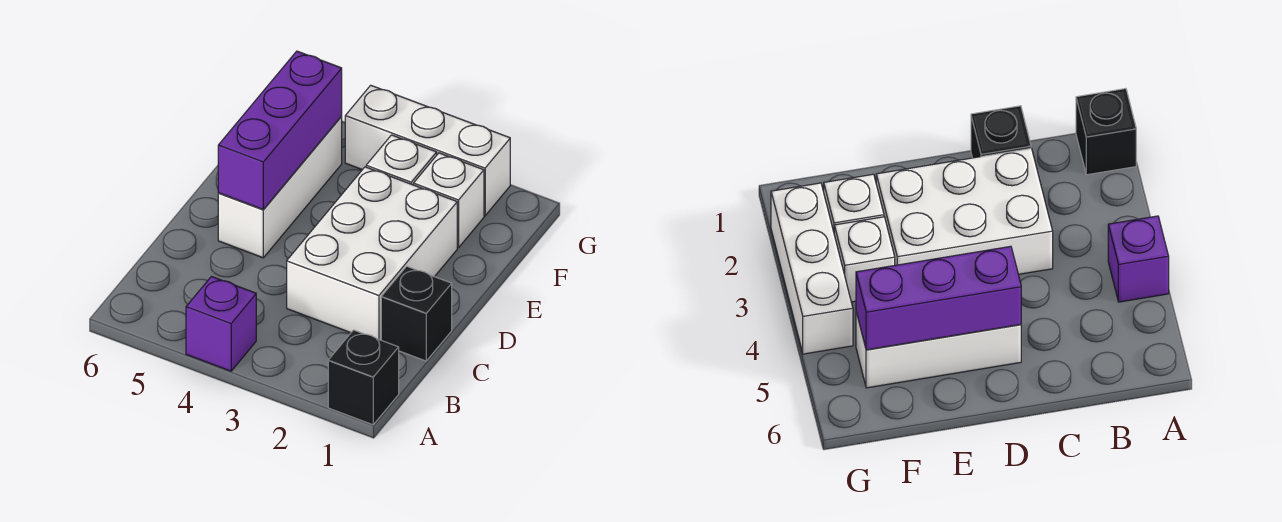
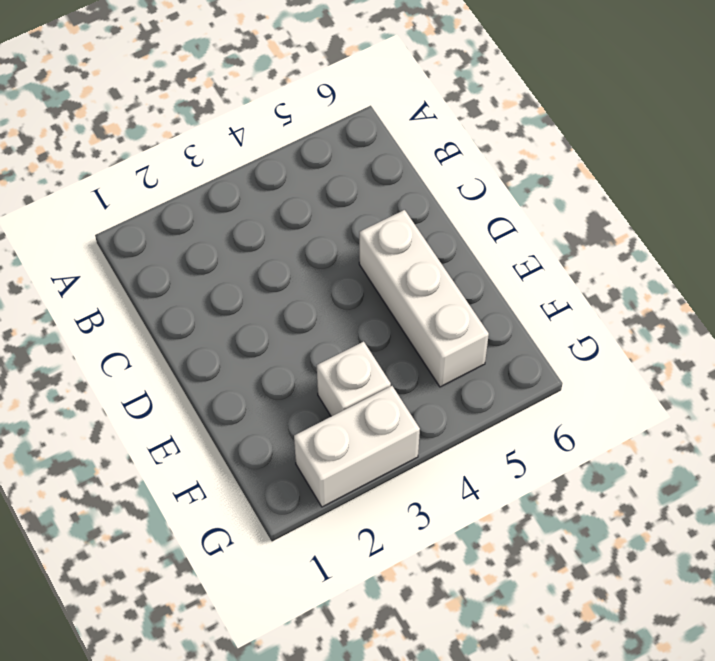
white brick G2:G3 level 1 -> white brick G2:G4 level 1
none -> black brick A1 level 1
none -> purple brick A4 level 1

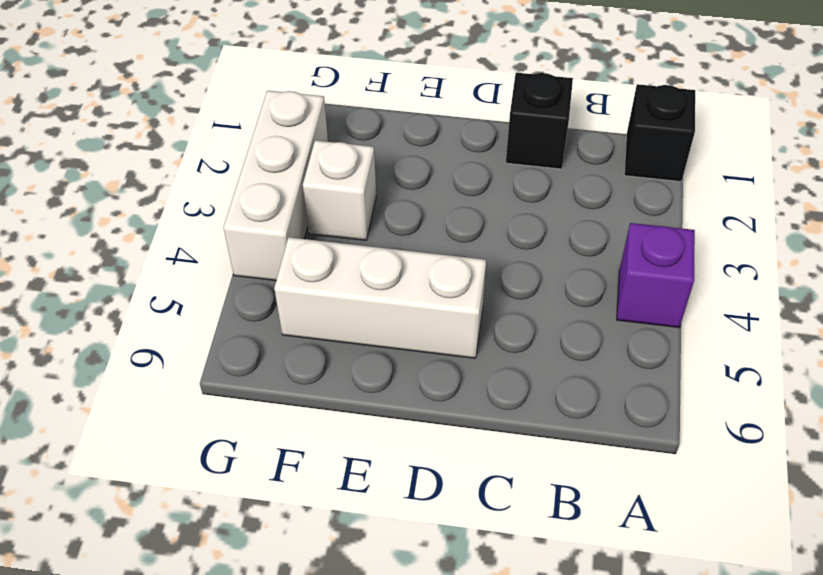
none -> white brick C2:E3 level 1
none -> white brick F2 level 1

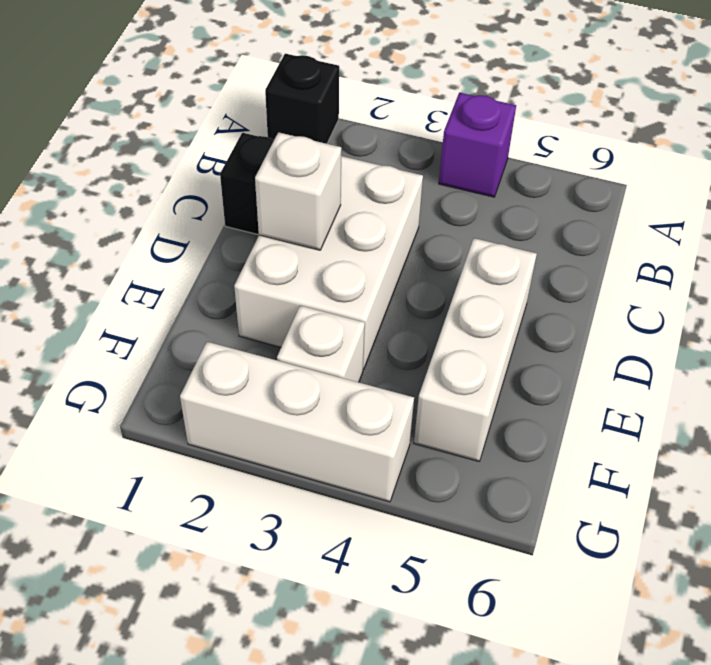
white brick D2 level 2 -> white brick F2 level 1
none -> purple brick D5:F5 level 2

